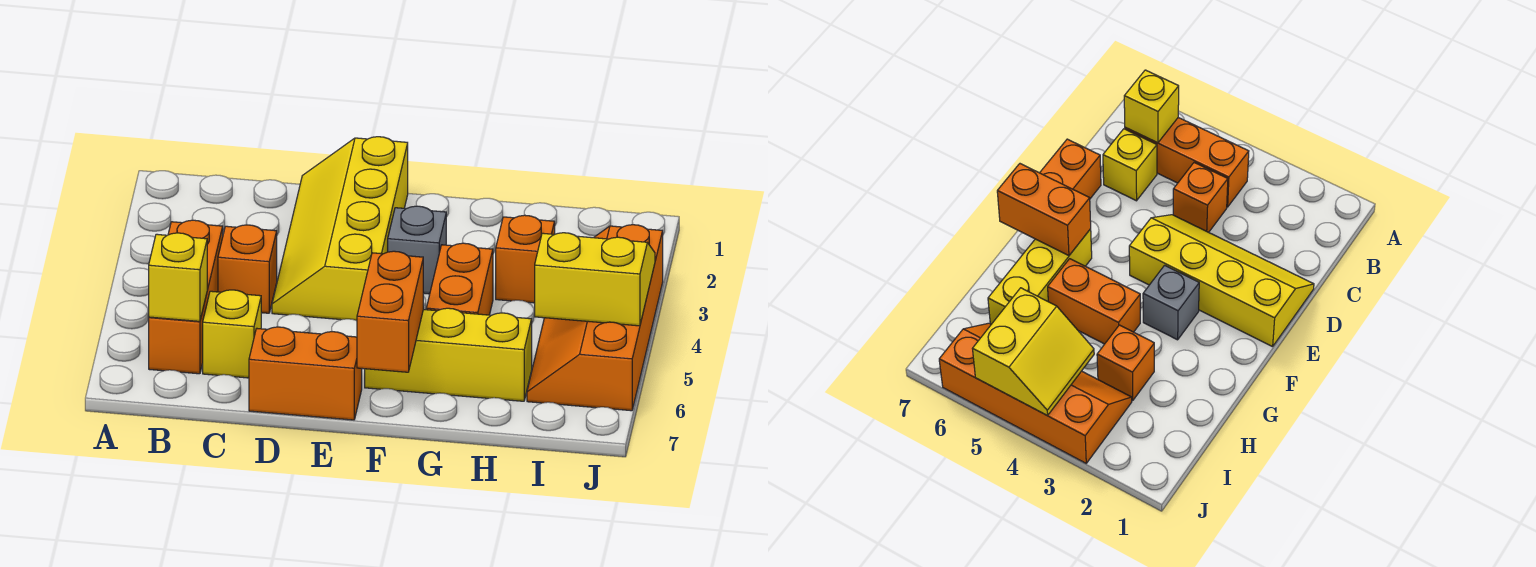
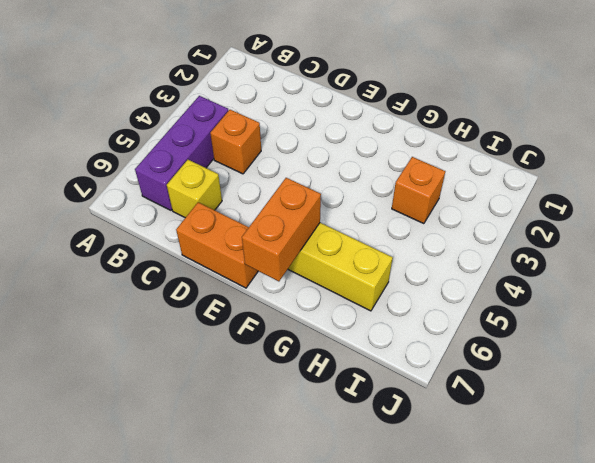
purple brick B4:B6 level 1 -> orange brick B4:B6 level 1
none -> yellow slope D1:E4 level 1 top E
none -> grey brick F3 level 1
none -> orange brick G4:G5 level 1

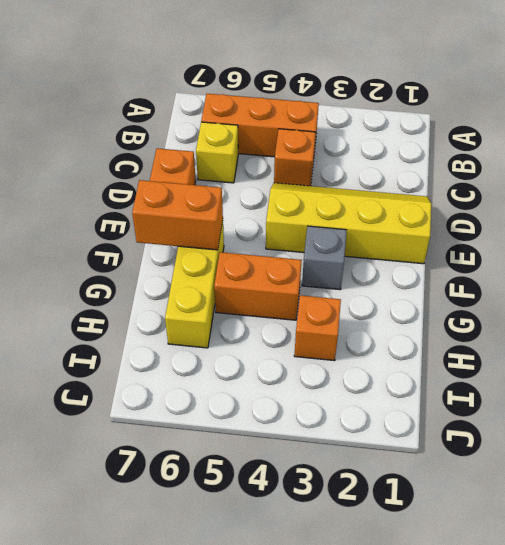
none -> orange slope I3:J6 level 1 top J
none -> yellow brick B6 level 2
none -> yellow slope I4:J5 level 2 top 5

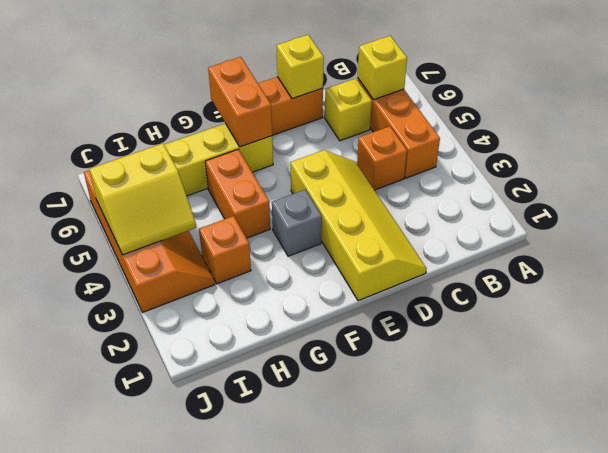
yellow brick D7 level 2 -> none

